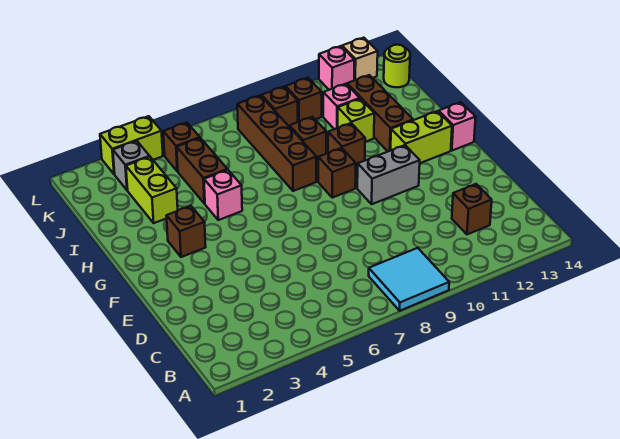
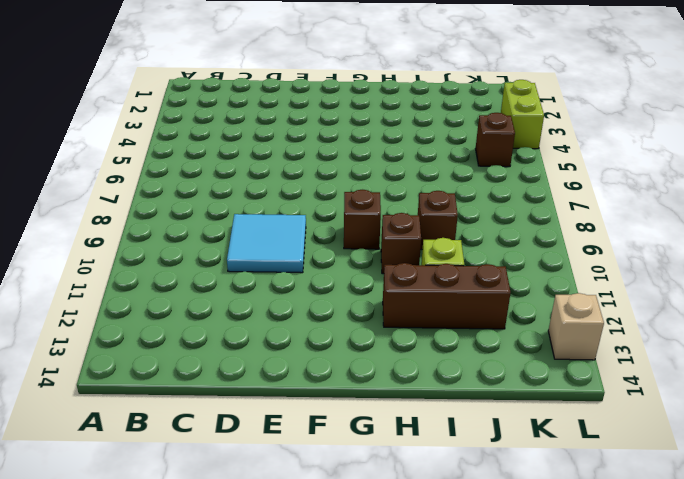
cyan tile D9:E10 level 1 -> cyan tile A8:B9 level 1
none -> brown brick C12 level 1
none -> grey brick F10:F11 level 1
none -> brown brick G3 level 1

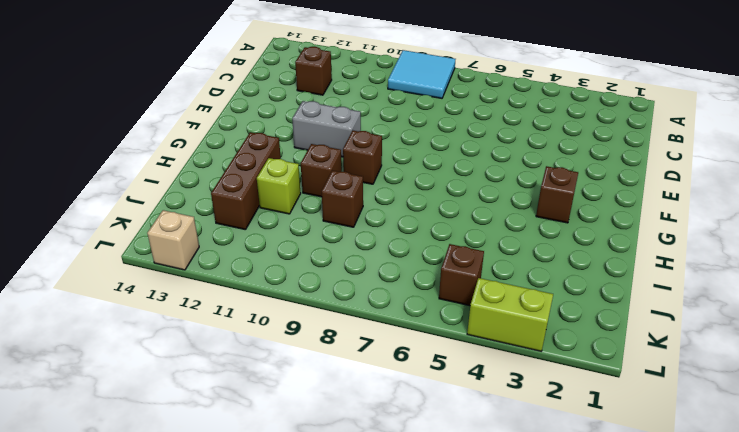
none -> lime brick G12:G13 level 1
none -> pink brick G14 level 1
none -> pink brick H5 level 1

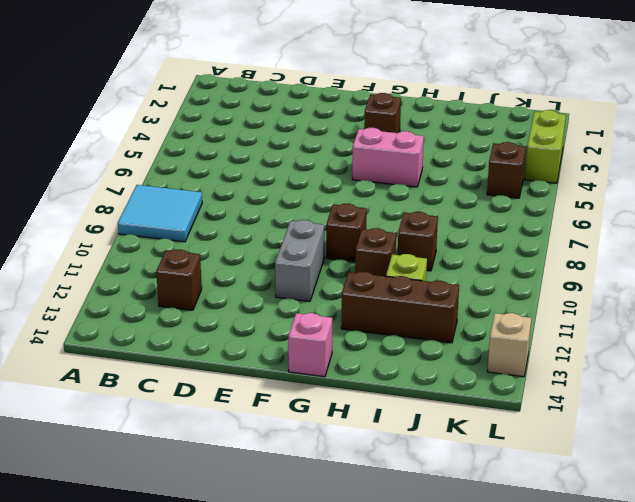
pink brick G5:H5 level 1 -> pink brick H5 level 1
none -> lime brick G12:G13 level 1
none -> brown brick H8:K8 level 1
none -> lime brick I3:J3 level 1

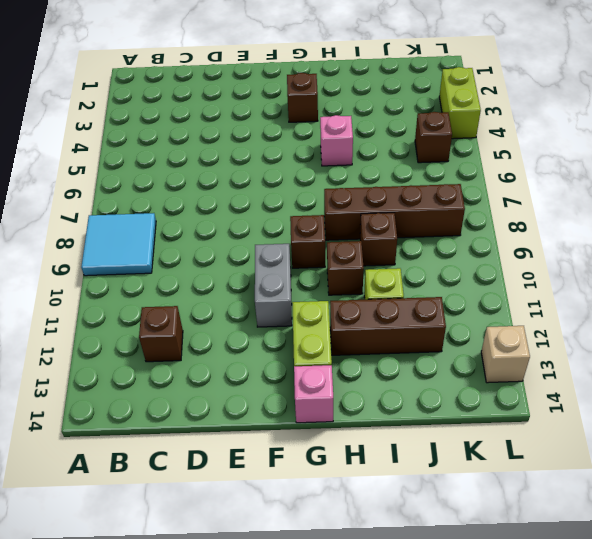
none -> lime brick I3:J3 level 1
none -> brown brick I5:J5 level 1
none -> pink brick J11 level 1

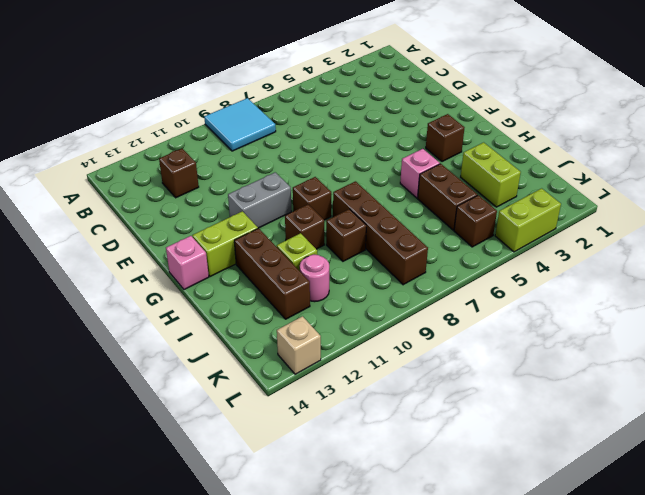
pink round brick J11 level 1 -> pink brick J11 level 1
none -> grey brick K3 level 1
none -> brown brick K9 level 1
none -> brown brick K10 level 1

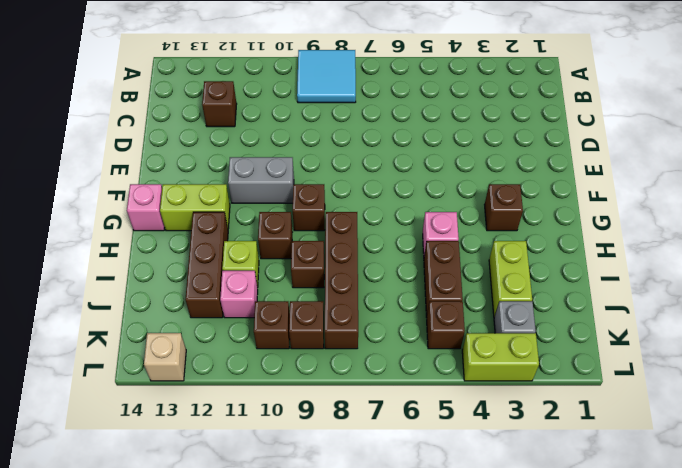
none -> lime round brick K14 level 1
none -> pink brick L12 level 1

